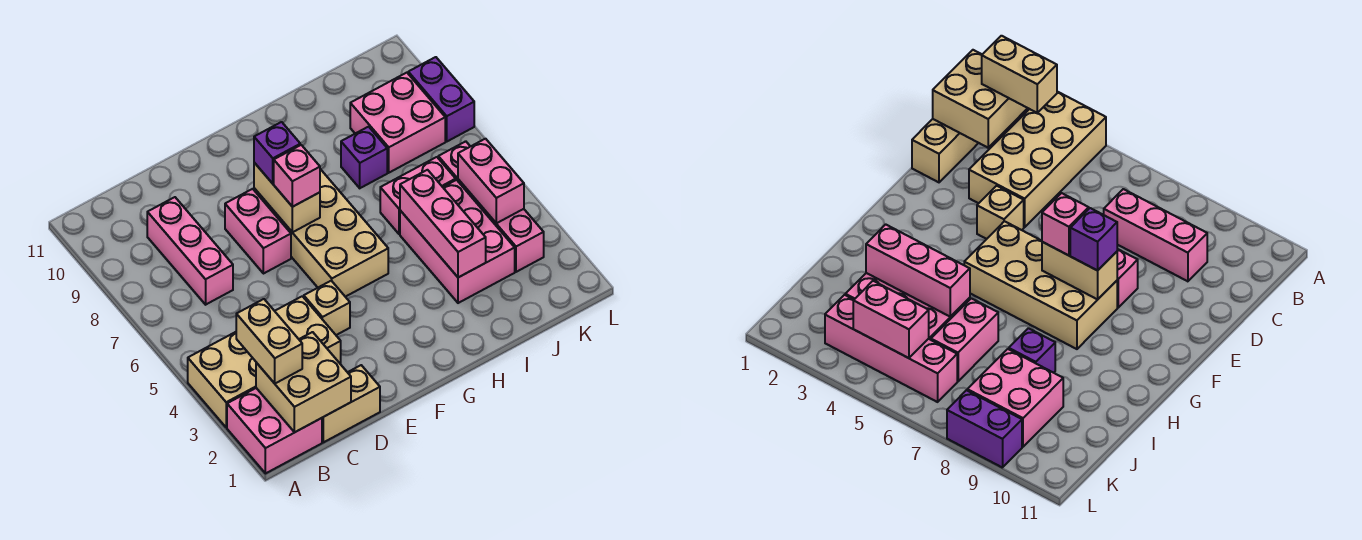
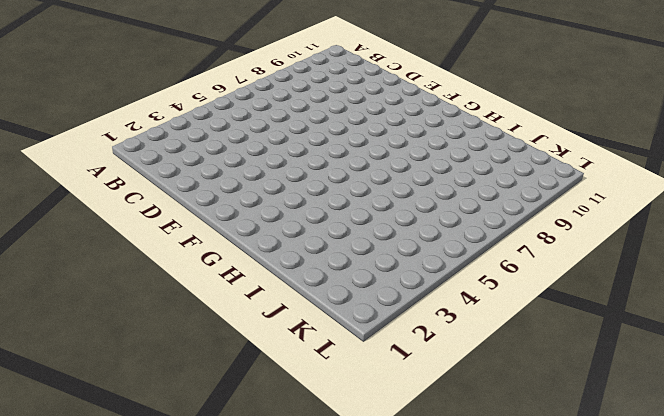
none -> pink brick A1:B2 level 1
none -> tan brick A3:D4 level 1
none -> tan brick C1:D1 level 1

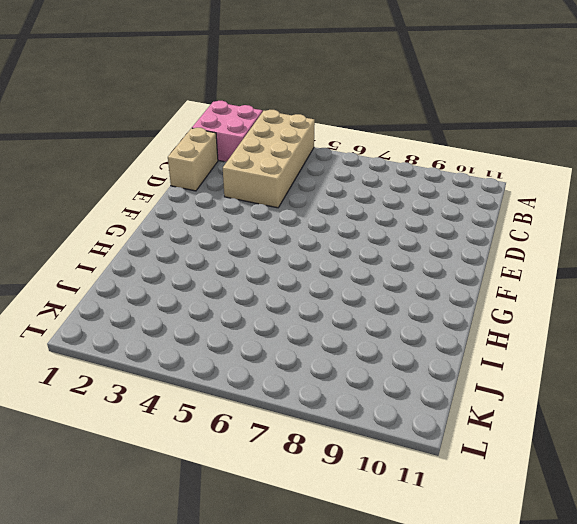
none -> pink brick C7:C9 level 1
none -> tan brick E4 level 1
none -> pink brick E7:E8 level 1

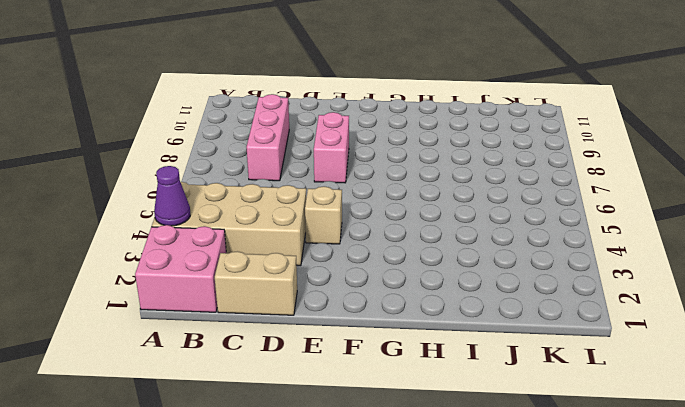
purple cone A3 level 2 -> none
none -> tan brick F5:G8 level 1
none -> pink brick I3:J5 level 1
none -> pink brick I6:J6 level 1

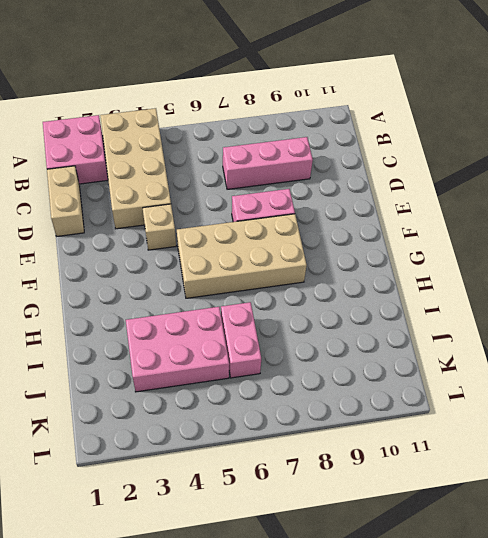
none -> purple brick I8 level 1
none -> pink brick J8:K9 level 1
none -> pink brick K3:K6 level 1

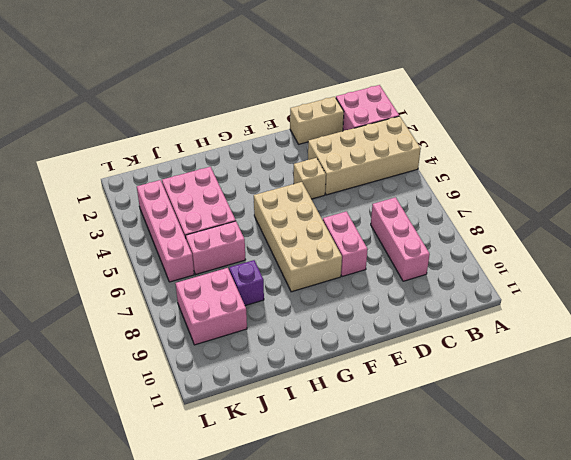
none -> purple brick L8:L9 level 1
none -> tan brick B1:C2 level 2
none -> tan brick F7:F8 level 2

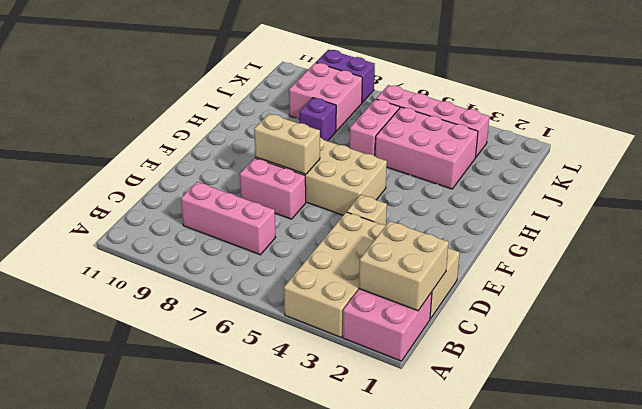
none -> pink brick I3:I5 level 2
none -> pink brick K4:K5 level 2
none -> tan brick B2:B3 level 3

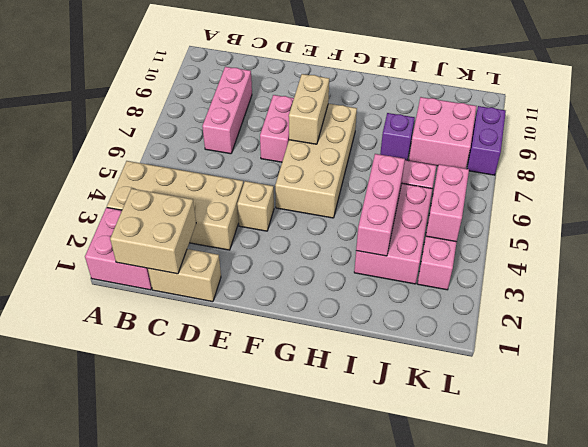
none -> tan brick B2:B3 level 3
none -> pink brick F7 level 3
none -> purple brick F8 level 3

